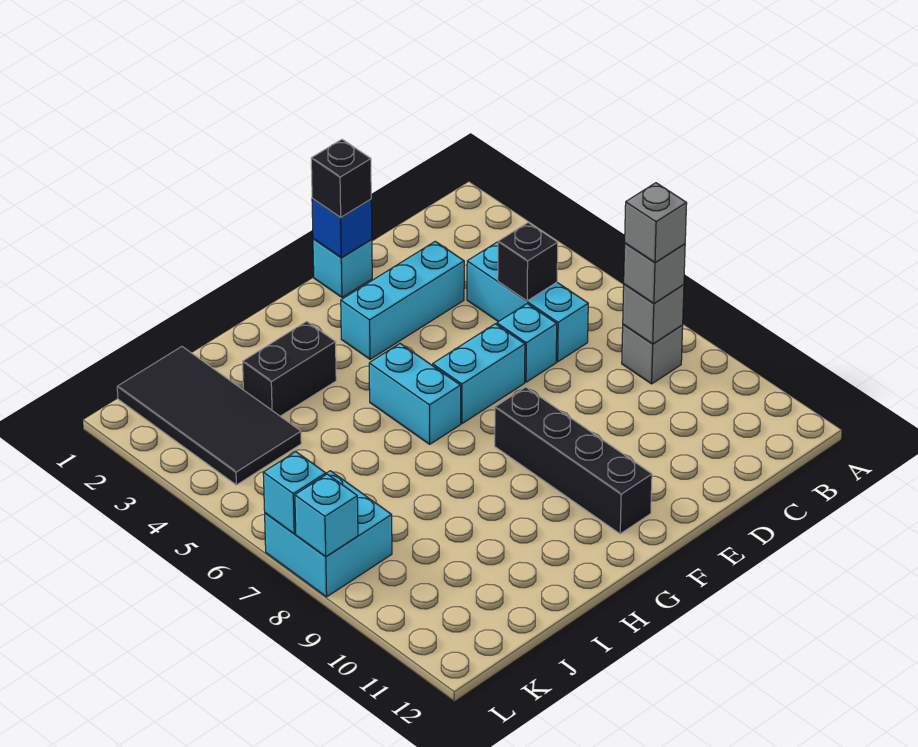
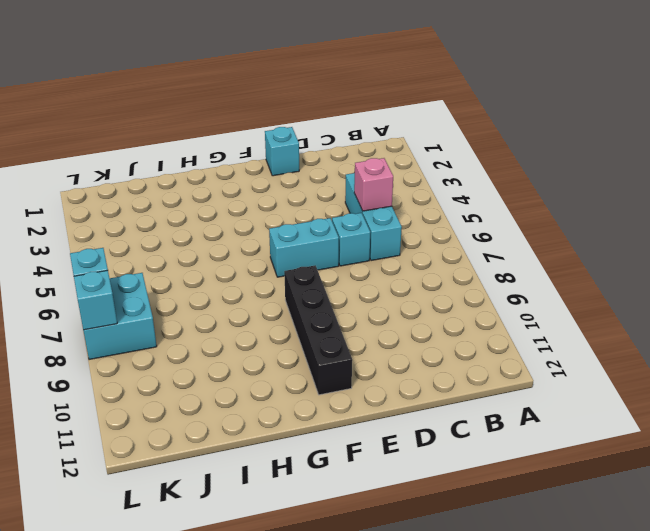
pink brick C5 level 2 -> black brick C5 level 2
none -> grey brick B8 level 1
none -> cyan brick D3:F3 level 1
none -> cyan brick G5:G6 level 1

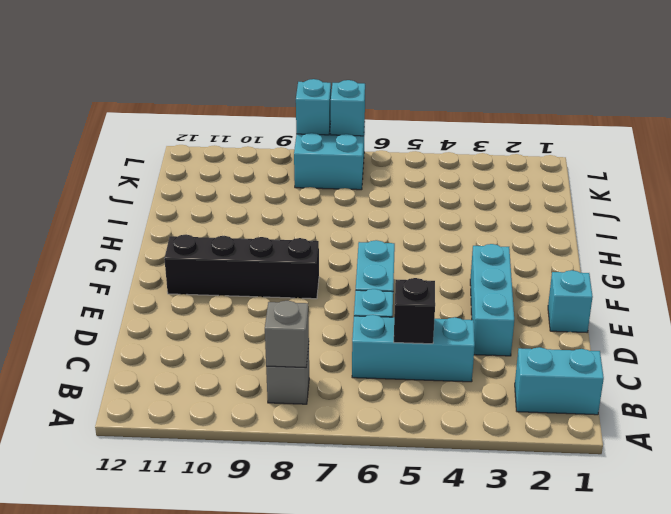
cyan brick B1:B2 level 1 -> cyan brick G5:G6 level 1
none -> black brick H3:I3 level 1
none -> black tile J1:K4 level 1
none -> blue brick E1 level 2

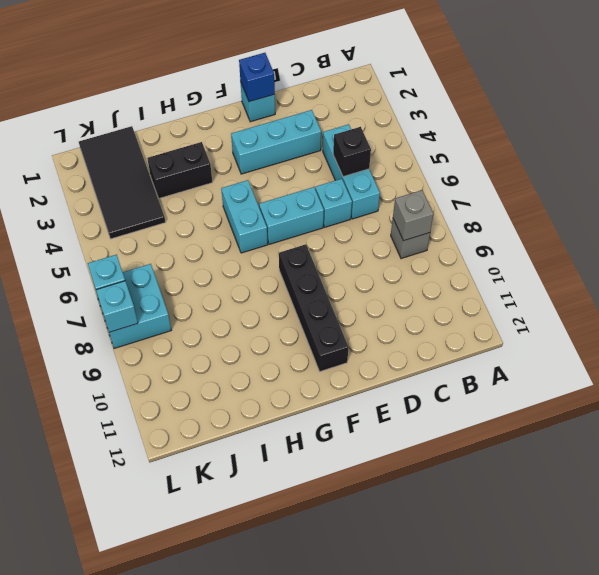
none -> grey brick B8 level 3
none -> black brick E1 level 3
none -> grey brick B8 level 4

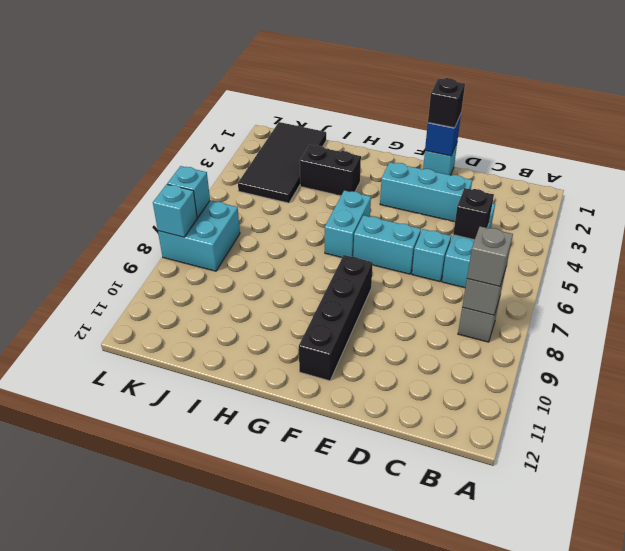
none -> grey brick B8 level 4

